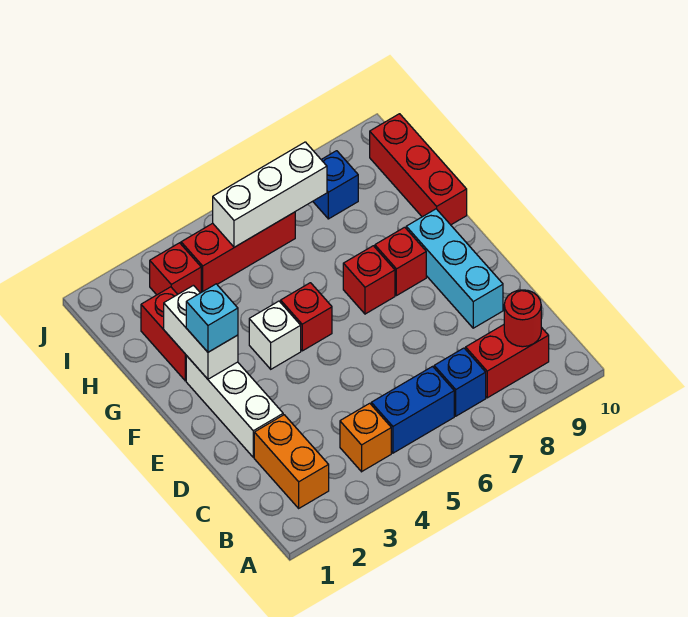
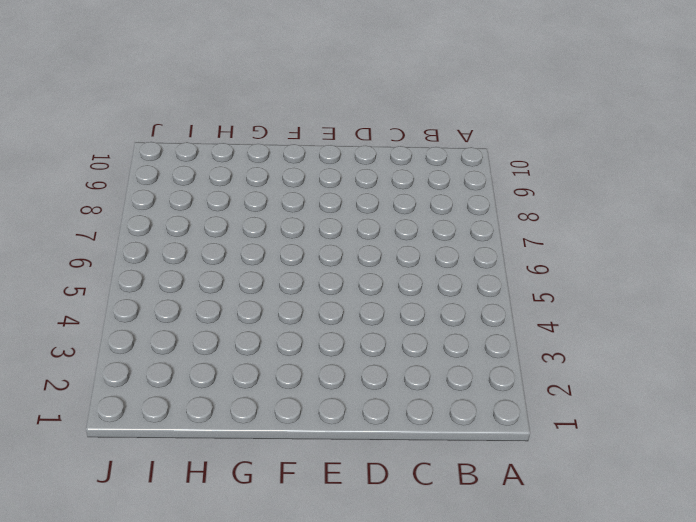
none -> orange brick B2:C2 level 1
none -> orange brick B4 level 1
none -> blue brick B5:B6 level 1

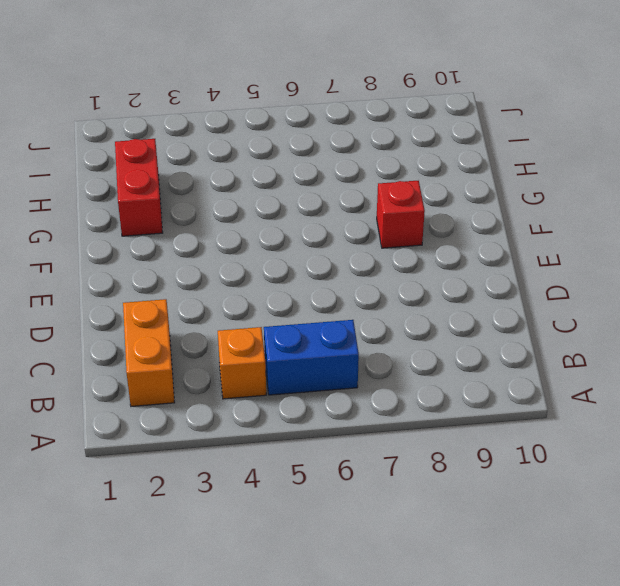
none -> blue brick B7 level 1
none -> red brick B8:B9 level 1
none -> white brick D2:F2 level 1

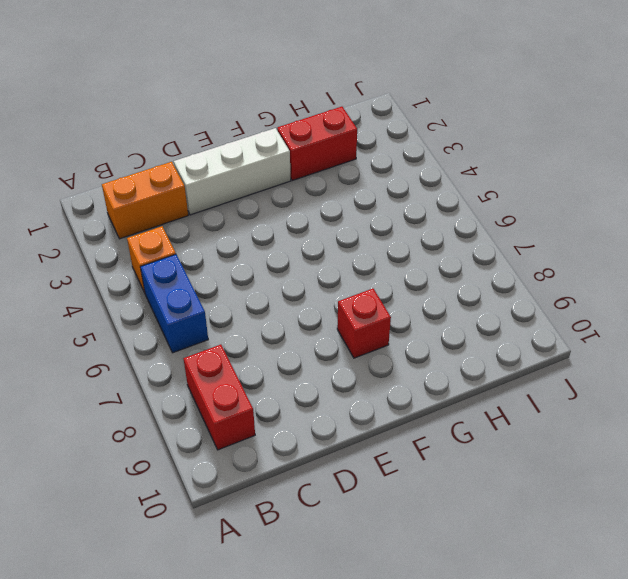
none -> blue brick B7 level 1
none -> cyan brick D9:F9 level 1
none -> white brick F4 level 1

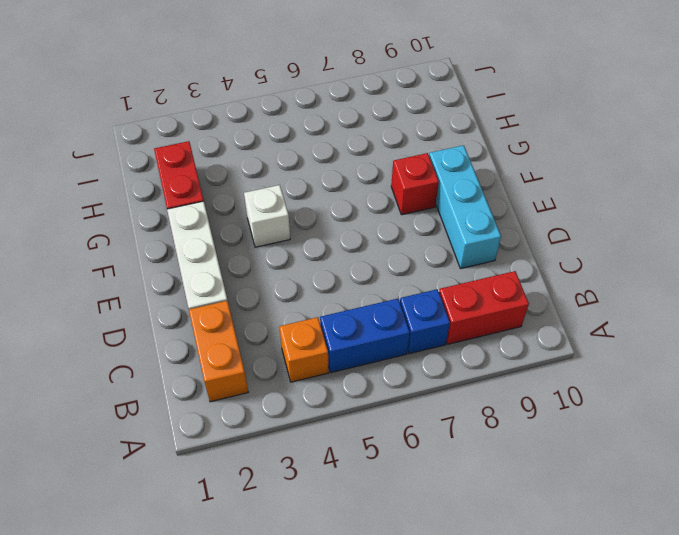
none -> red brick F5 level 1
none -> red brick F7 level 1
none -> red brick G10:I10 level 1

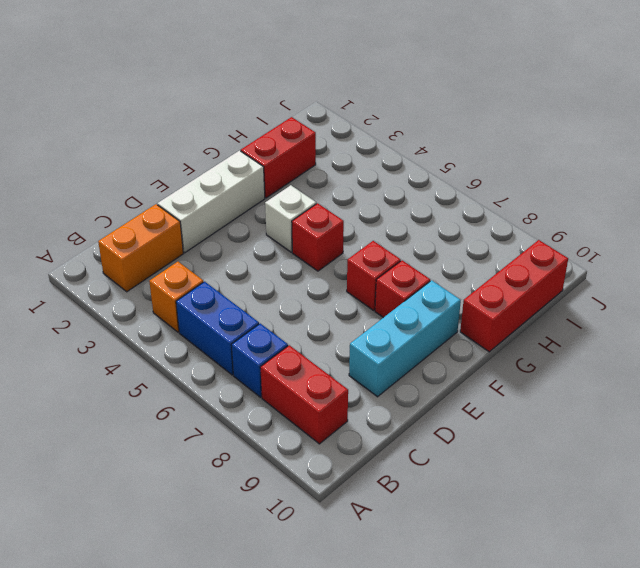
none -> red brick I3 level 1
none -> red brick I4:I6 level 1
none -> blue brick I8 level 1

